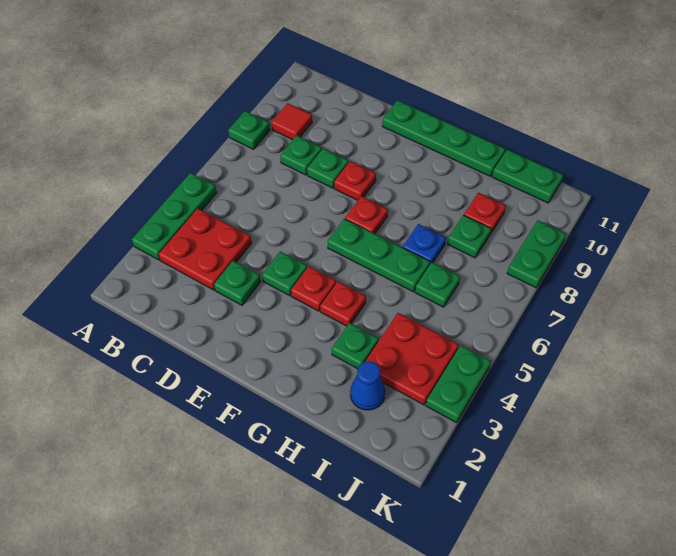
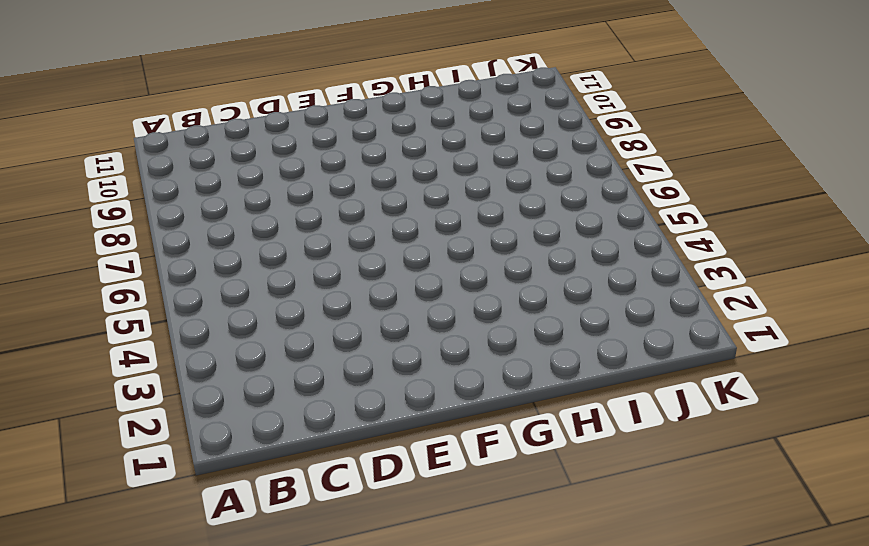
none -> green plate A3:A5 level 1
none -> green plate A8 level 1
none -> red plate B3:C4 level 1

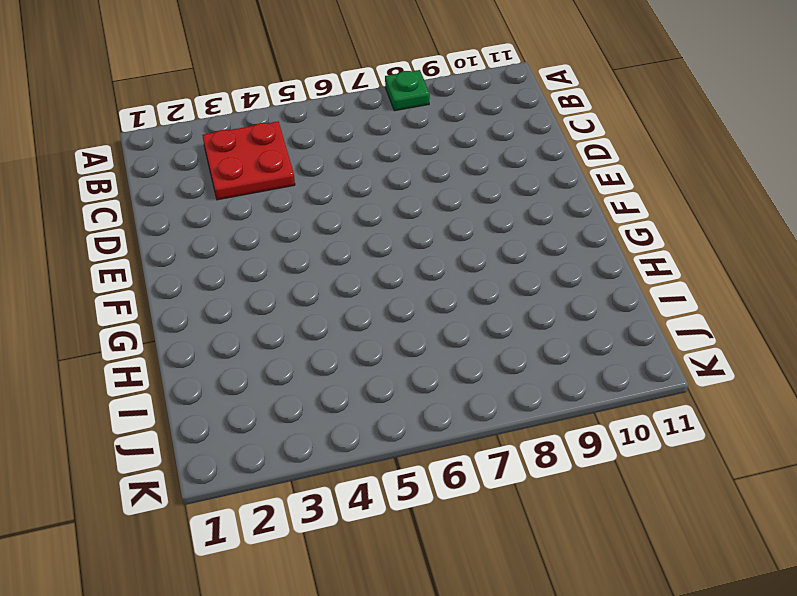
none -> green plate A3:A5 level 1
none -> red tile B9 level 1
none -> green plate C8 level 1

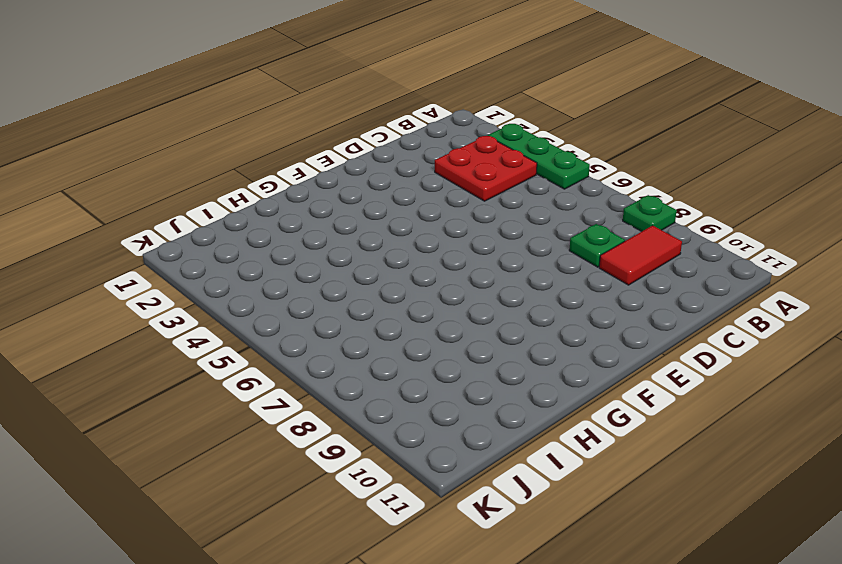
red tile B9:C9 level 1 -> red tile B9 level 1
none -> green plate D3 level 1
none -> green plate D8 level 1
none -> green plate E4 level 1

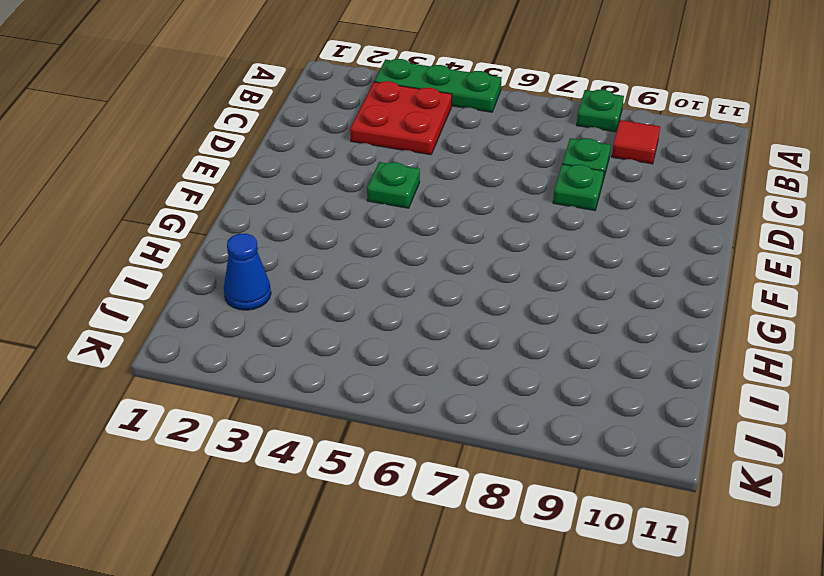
none -> green plate D3 level 1
none -> red plate E8 level 1
none -> green plate E11:H11 level 1

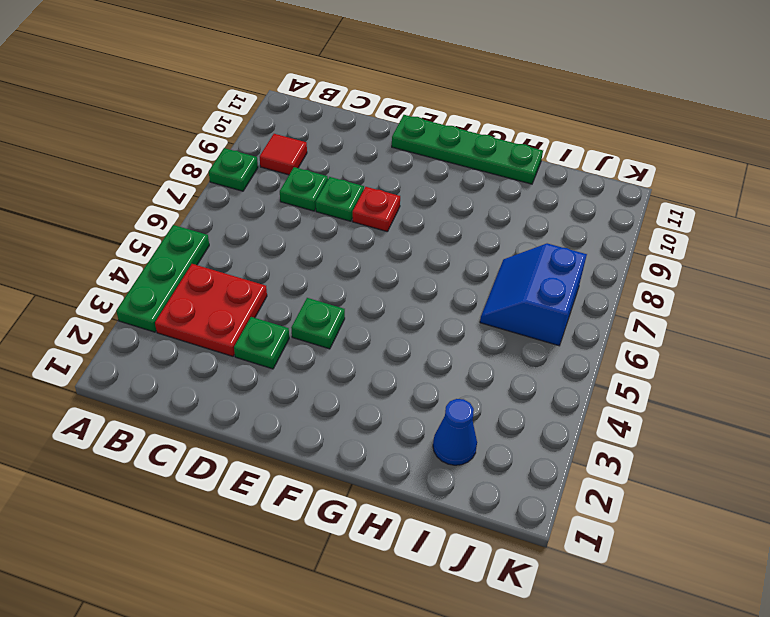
blue slope I6:J7 level 1 top J -> green plate I6 level 1
none -> red plate F4 level 1
none -> green plate F6:H6 level 1
none -> red plate F7 level 1

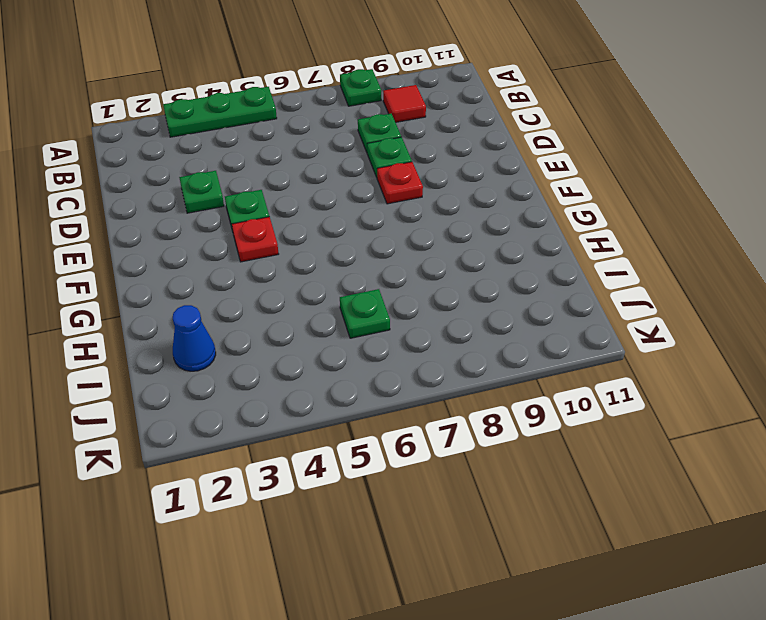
none -> red plate B3:C4 level 1
none -> green plate E11:H11 level 1
none -> green plate F6:H6 level 1

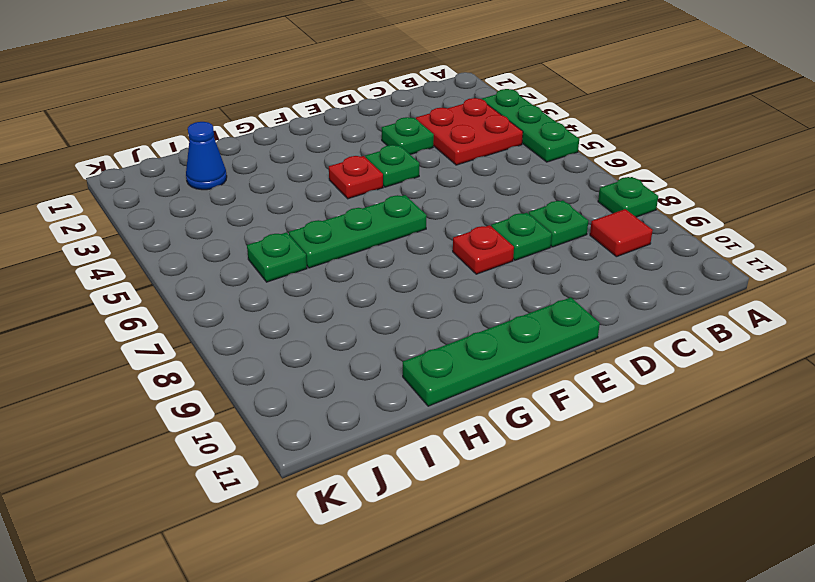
none -> red plate F7 level 1
none -> red plate G4 level 1
none -> green plate H3 level 1

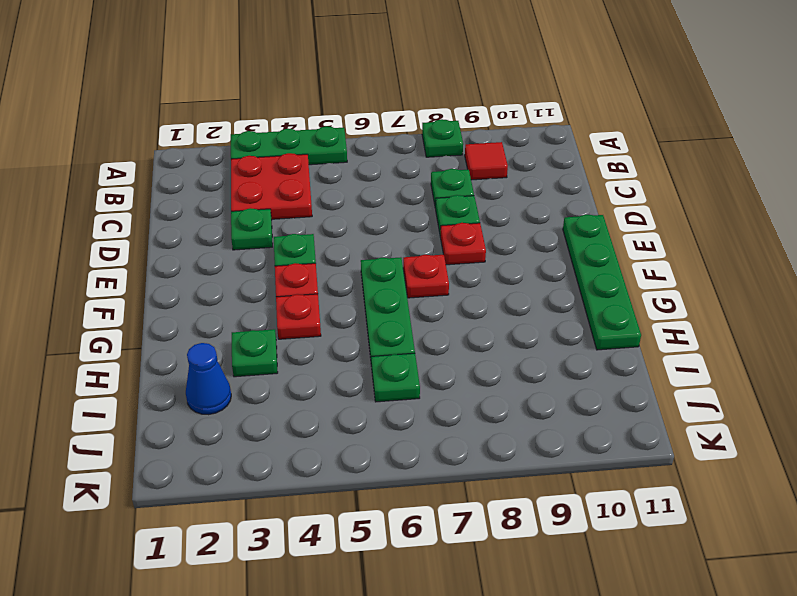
none -> blue plate H7 level 1
none -> red plate I3:J4 level 1
none -> green plate I8 level 1

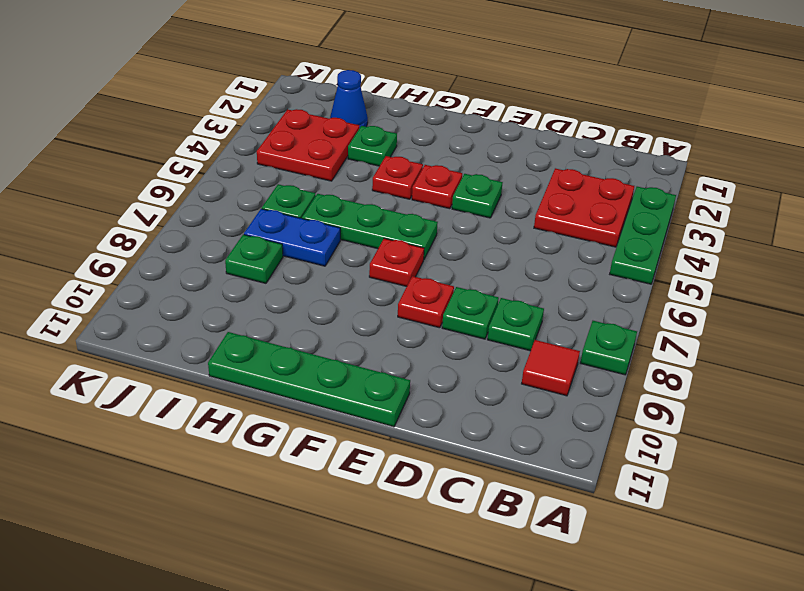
blue plate H7:I7 level 1 -> blue plate H7 level 1
none -> green plate D3 level 1
none -> red plate I9 level 1
none -> green plate I11:J11 level 1

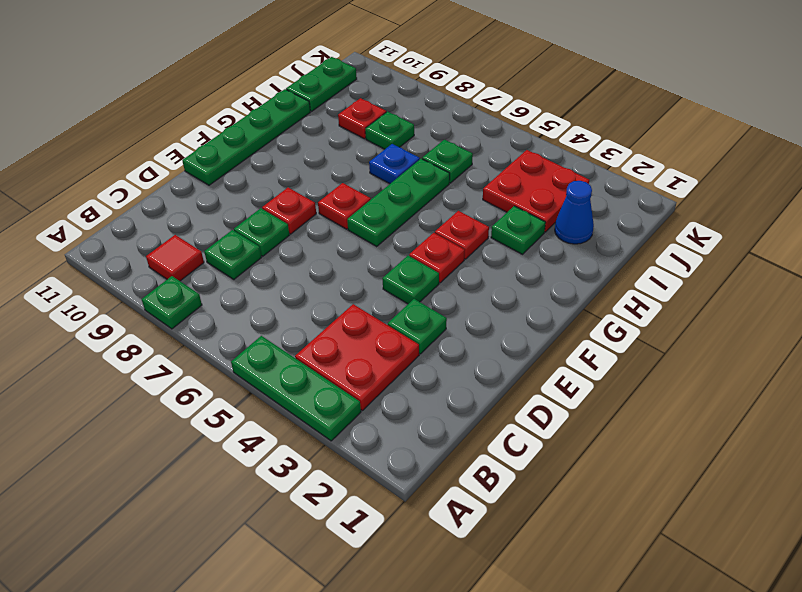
none -> green plate K3:K4 level 1
none -> green plate K8:K9 level 1

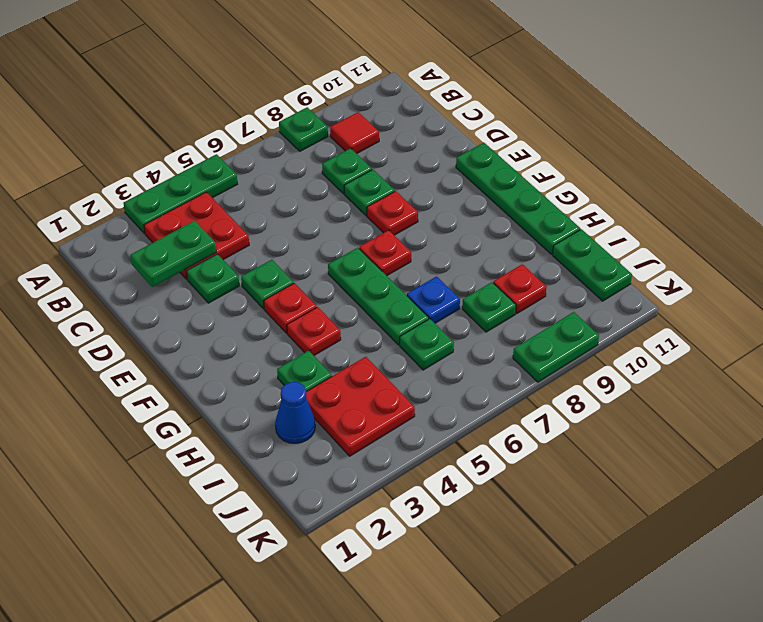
green plate C2:C3 level 2 -> green plate K3:K4 level 1

